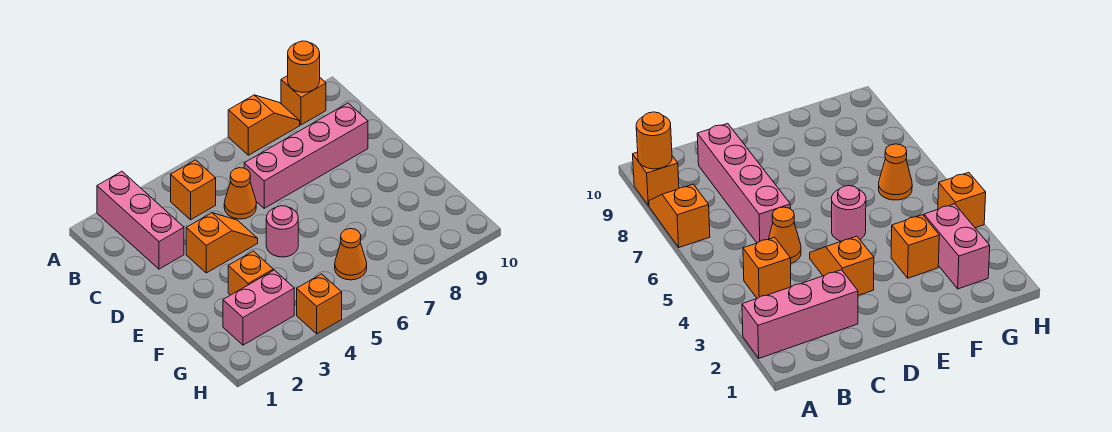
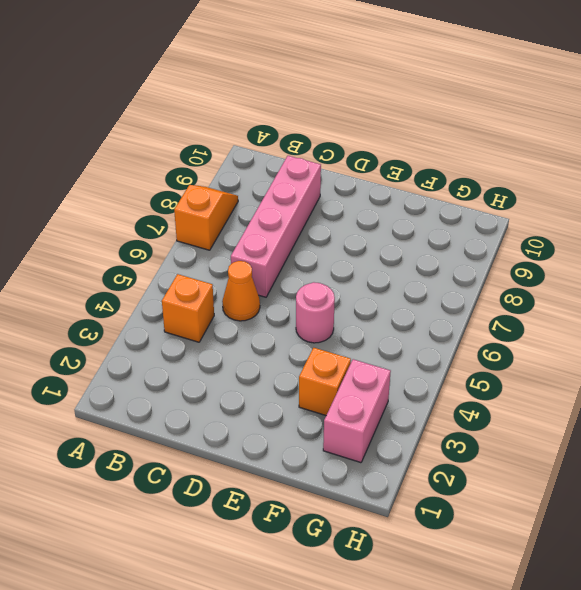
none -> pink brick A2:C2 level 1
none -> orange brick A9 level 1
none -> orange slope D3:D4 level 1 top 3

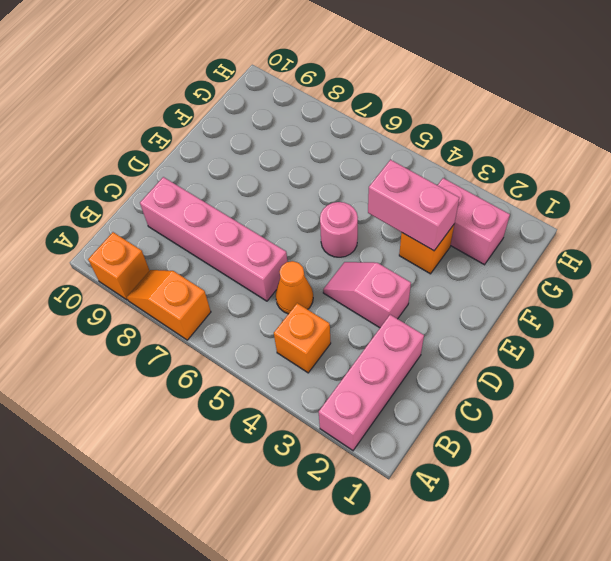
pink slope D3:D4 level 1 top 3 -> orange slope D3:D4 level 1 top 3
pink brick F3:F4 level 2 -> none
none -> orange cone G6 level 1
none -> orange brick H4 level 1
none -> orange round brick A9 level 2

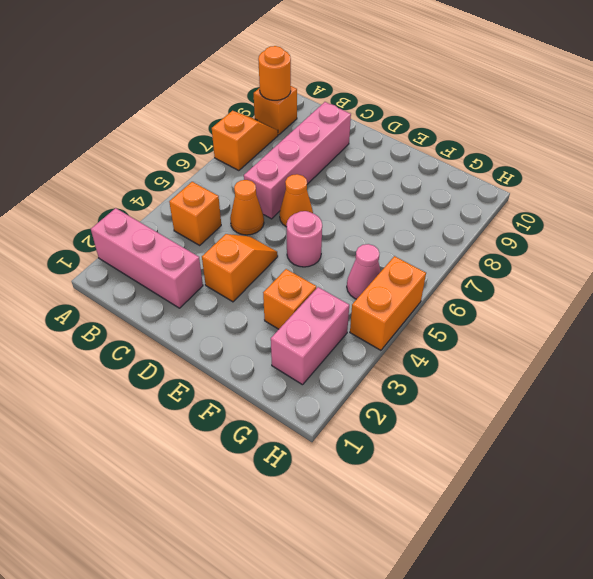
orange cone D6 level 1 -> orange cone G6 level 1
pink cone G5 level 1 -> none
orange brick H4:H5 level 1 -> orange brick H4 level 1

